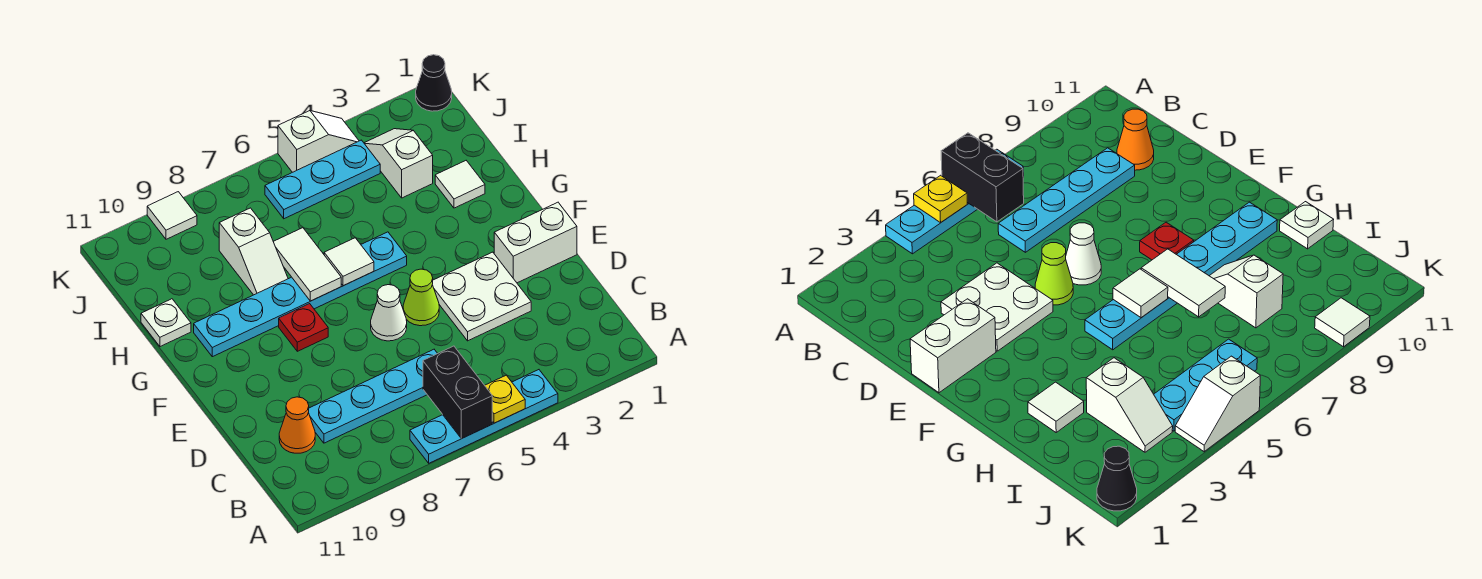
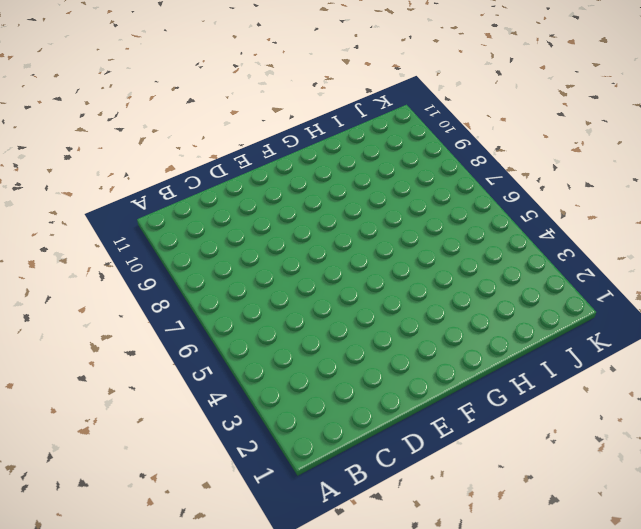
none -> cyan plate A4:A7 level 1
none -> cyan plate C6:C9 level 1
none -> orange cone C10 level 1

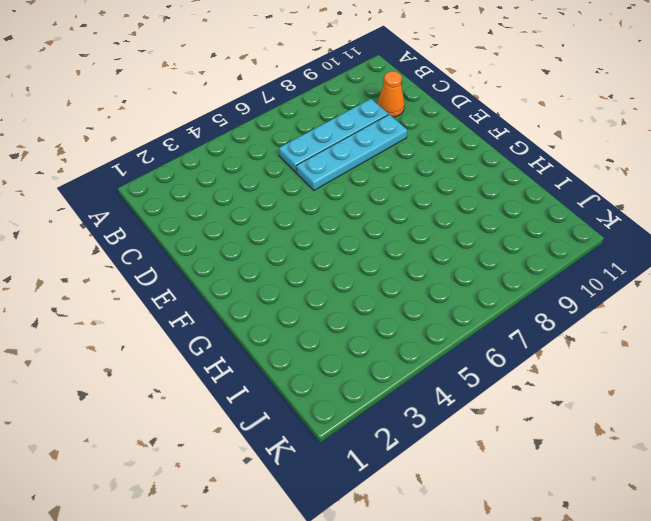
cyan plate D6:D9 level 1 -> cyan plate A4:A7 level 1
none -> white plate D3:E4 level 1
none -> white brick E1:E2 level 1
none -> lime cone E5 level 1

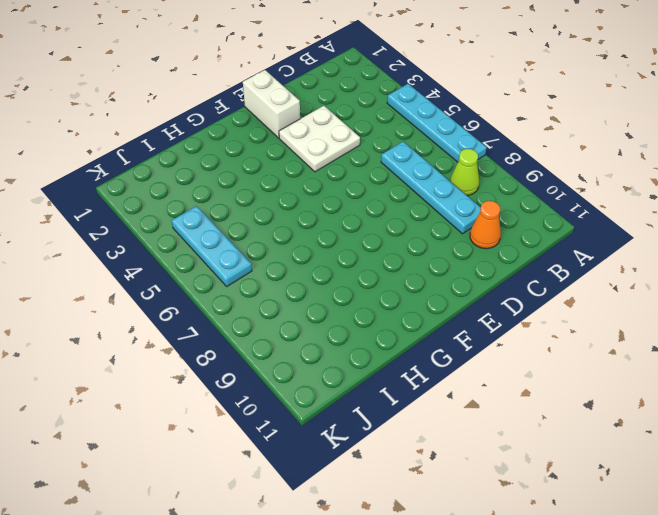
lime cone B8 level 1 -> lime cone E5 level 1
none -> white cone E6 level 1
none -> red plate F8 level 1
none -> cyan plate G5:G10 level 1

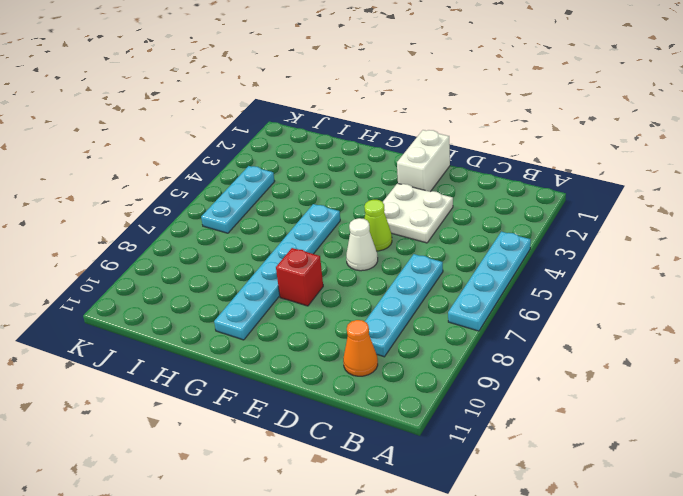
red brick F8 level 1 -> red plate F8 level 1
none -> white tile H2 level 1
none -> white slope H8:I8 level 1 top I
none -> white plate H11 level 1

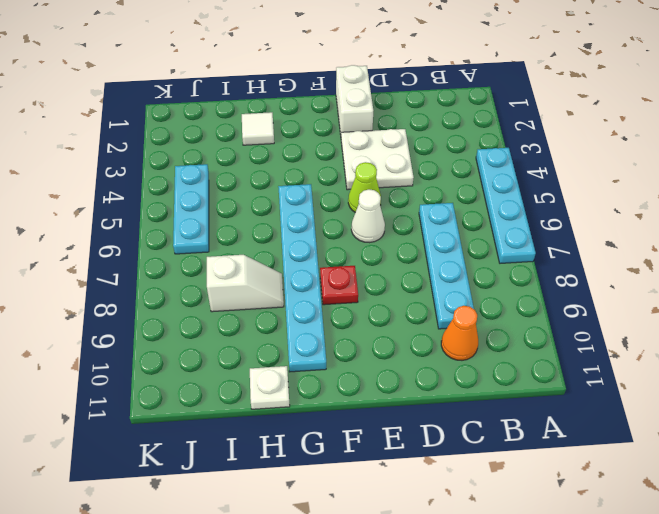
none -> white slope I3:J3 level 1 top I
none -> black cone K1 level 1
none -> white slope K4:K5 level 1 top 5

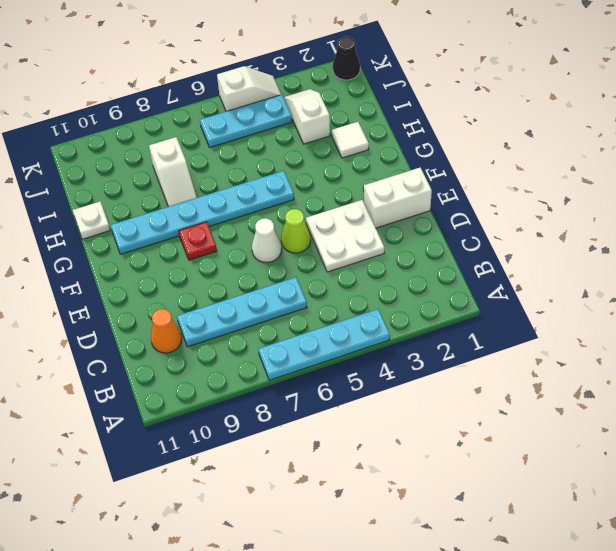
none -> white tile K9 level 1
none -> yellow plate A5 level 2
none -> black brick A6:B6 level 2

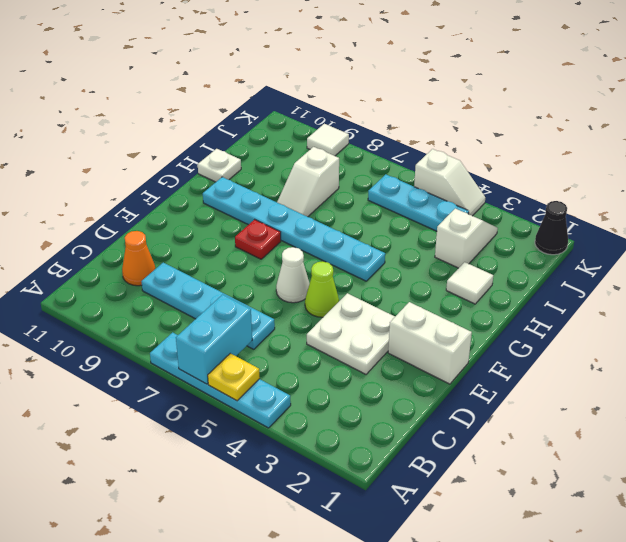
cyan brick A6:B6 level 2 -> black brick A6:B6 level 2
none -> white tile G6 level 2
none -> white tile G7:H7 level 2

